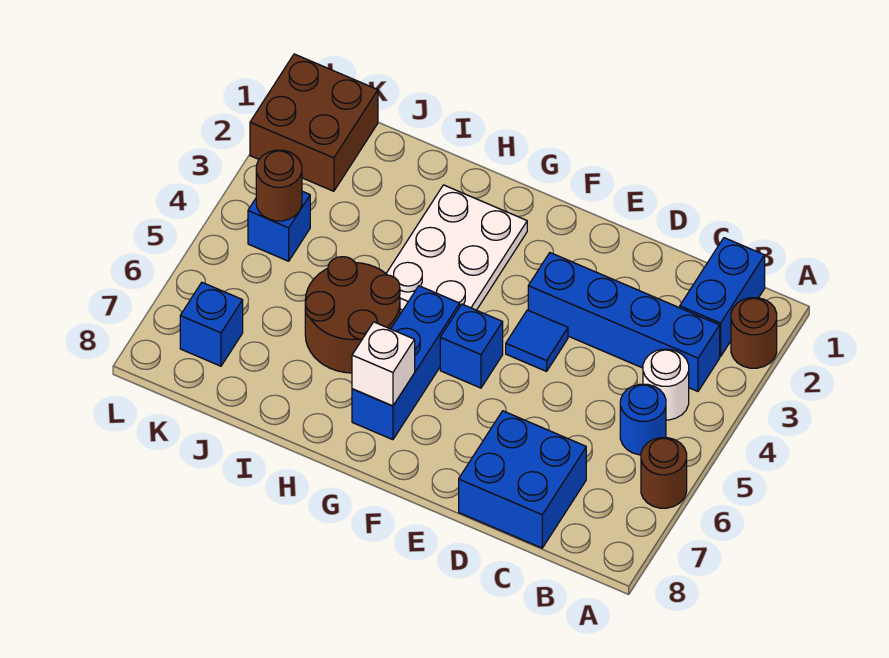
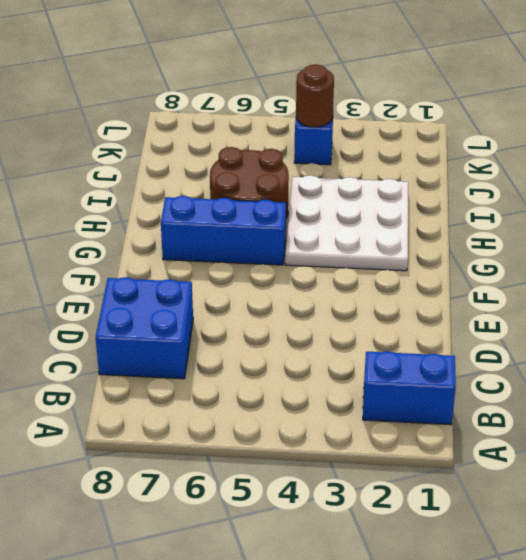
white plate G2:I4 level 1 -> white plate G2:H4 level 1
none -> brown round brick A2 level 1
none -> brown round brick A6 level 1
none -> blue brick B3:E3 level 1

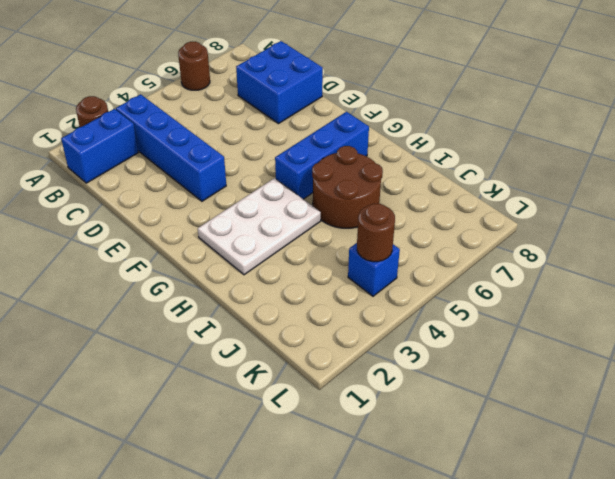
none -> white round brick B4 level 1
none -> blue round brick B5 level 1
none -> blue tile E4 level 1

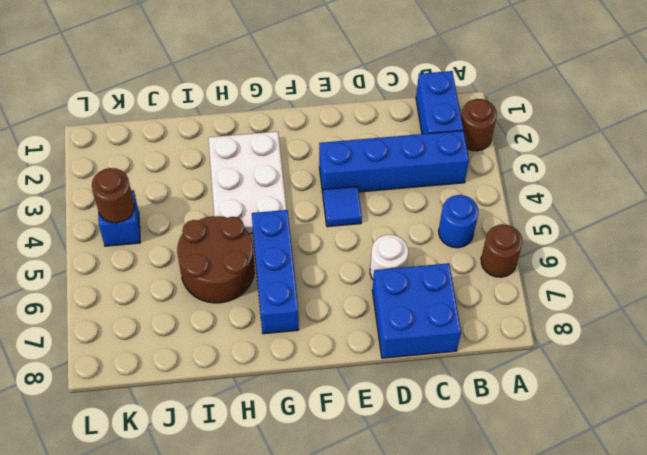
white round brick D6 level 1 -> white round brick B4 level 1
none -> blue brick F5 level 1
none -> brown brick K1:L2 level 1
none -> blue brick K7 level 1

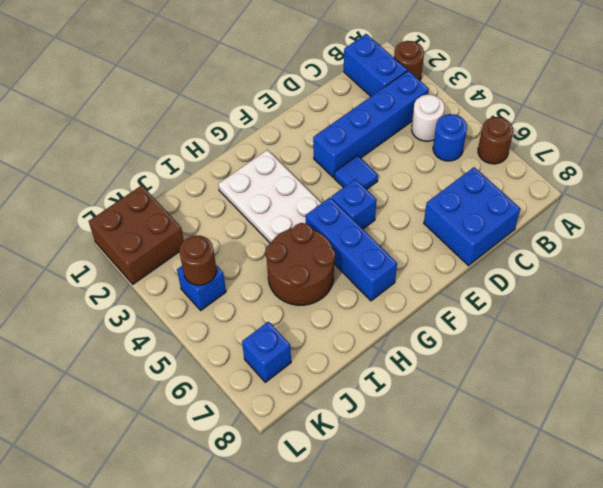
none -> white brick G7 level 2

